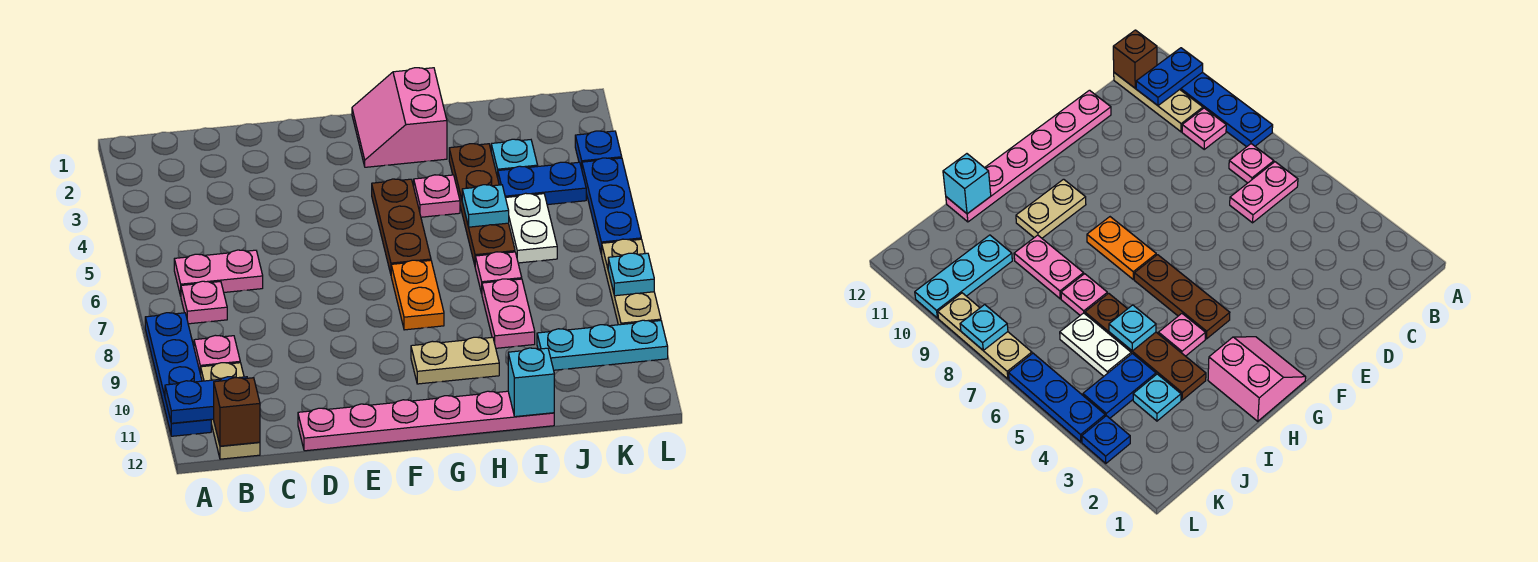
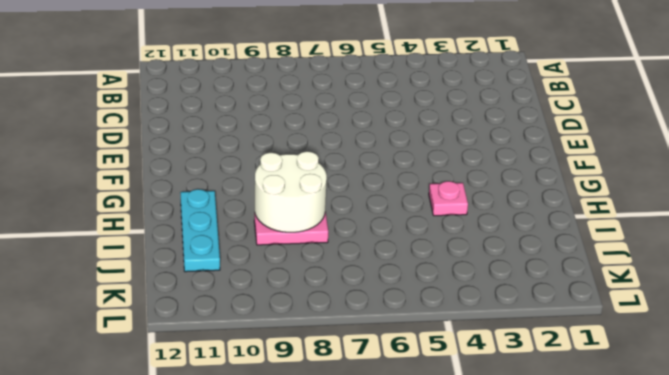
white round brick H8:I9 level 2 -> none
cyan plate H11:J11 level 1 -> cyan plate J10:L10 level 1
none -> blue plate A8:A11 level 1
none -> pink plate B6:C6 level 1
none -> pink plate B7 level 1

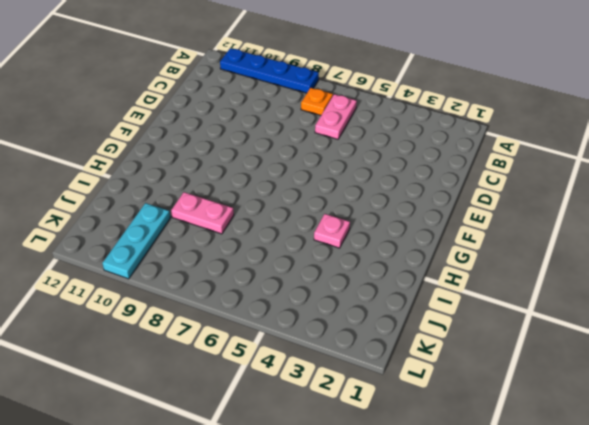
orange plate B7 level 1 -> pink plate B7 level 1
none -> pink plate B9 level 1
none -> tan plate B10:B12 level 1
none -> pink plate D12:I12 level 1

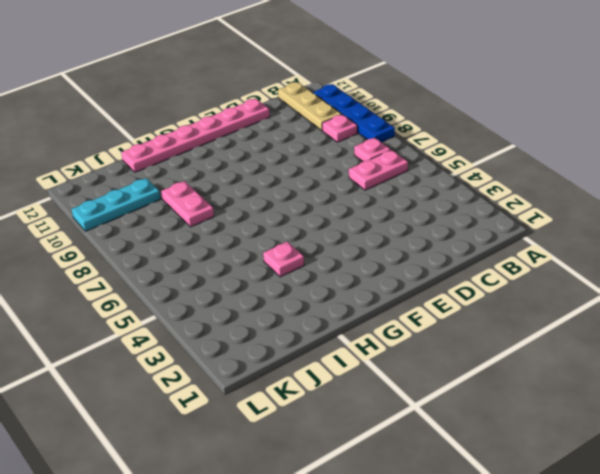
none -> pink slope G1:H2 level 1 top H
none -> brown plate G4:G6 level 1
none -> orange plate G7:G8 level 1

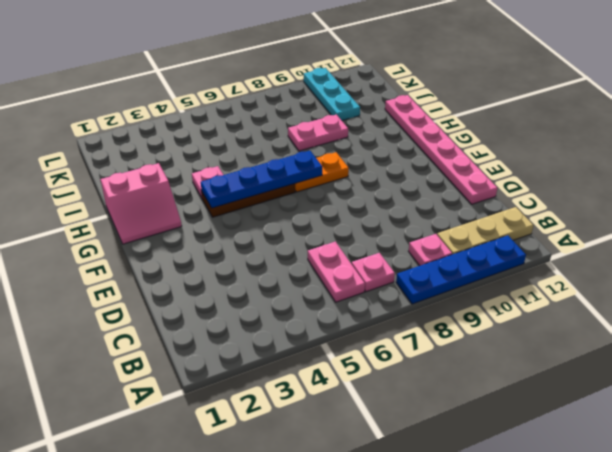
blue plate G4:G7 level 2 -> none
none -> tan plate G10:H10 level 1
none -> brown plate I3:I6 level 1
none -> pink plate I7 level 1

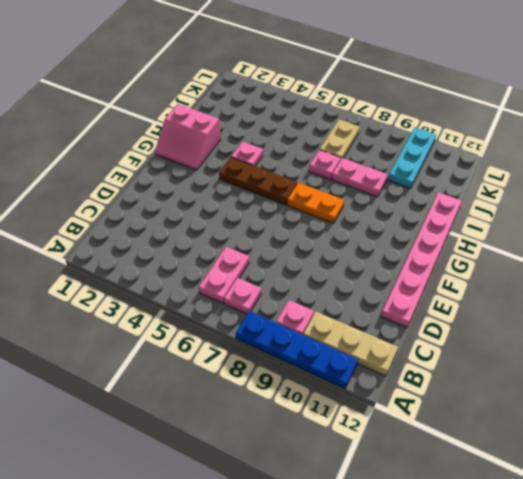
tan plate J7:K7 level 1 -> tan plate G10:H10 level 1
none -> brown plate I3:I6 level 1
none -> cyan plate J3 level 1
none -> blue plate J4:K4 level 1

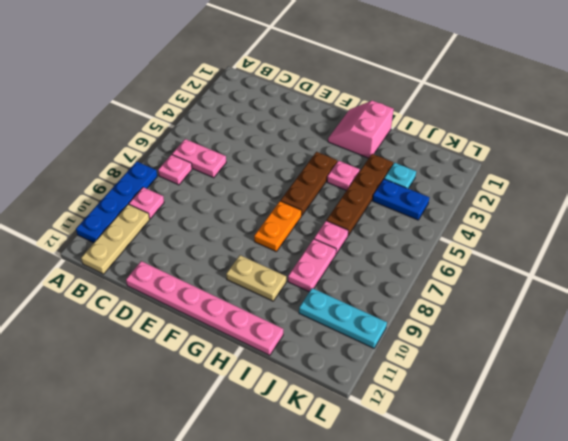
none -> white plate J5:J6 level 1
none -> blue plate L3 level 1
none -> blue plate L4:L6 level 1

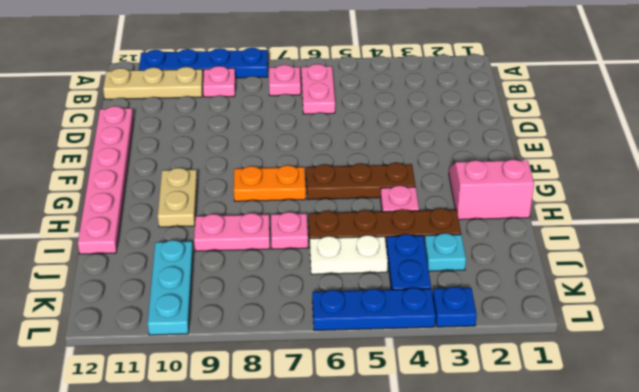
none -> tan plate L7:L9 level 1
none -> blue plate A11:B11 level 2
none -> brown brick B12 level 2

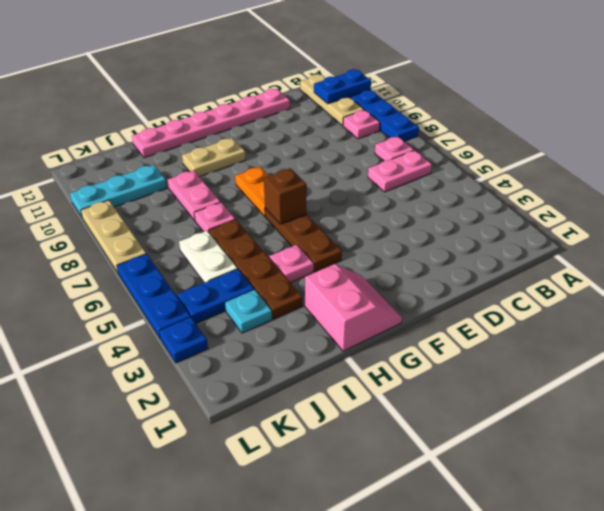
brown brick G6 level 2 -> brown brick B12 level 2
none -> cyan plate I5 level 2
none -> cyan brick I12 level 2
none -> cyan plate L8 level 2

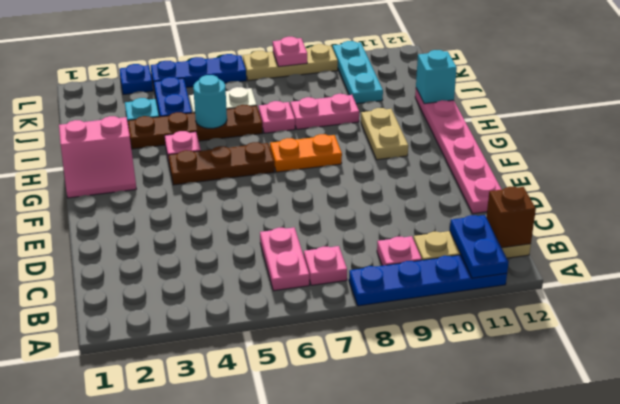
cyan round brick I5 level 2 -> cyan plate I5 level 2
pink plate L8 level 2 -> cyan plate L8 level 2

